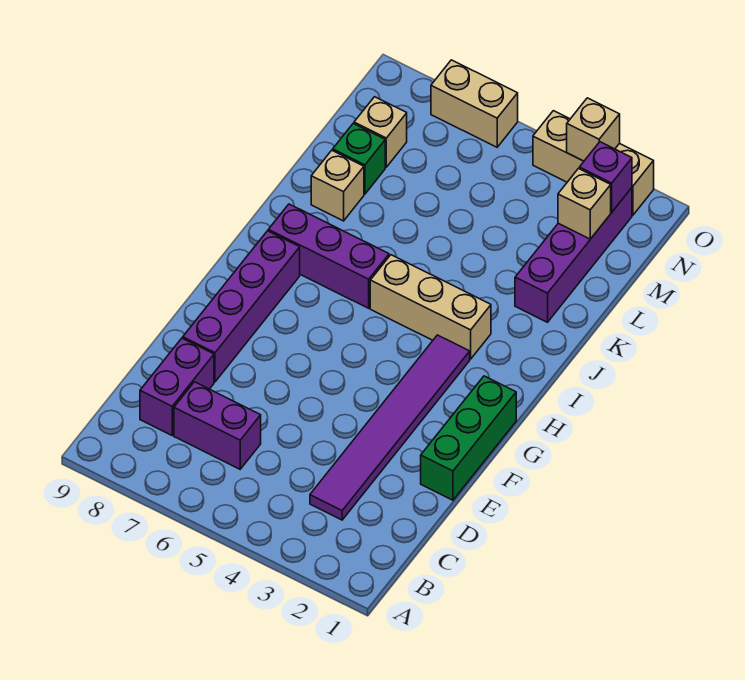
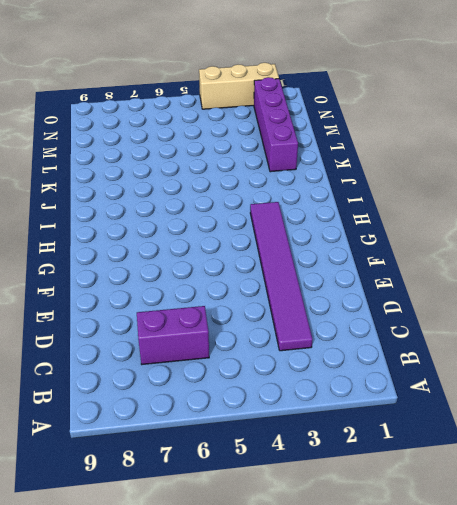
none -> purple brick C8:D8 level 1
none -> green brick E1:G1 level 1
none -> purple brick E8:H8 level 1

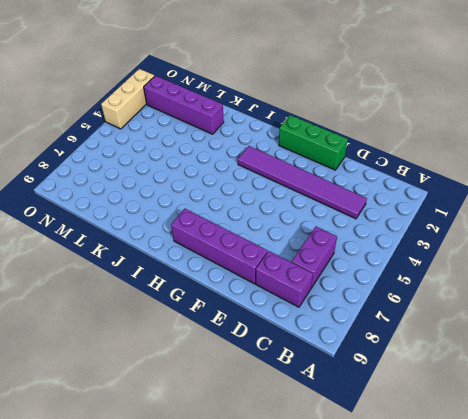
none -> tan brick I3:I5 level 1
none -> purple brick I6:I8 level 1
none -> tan brick K8 level 1

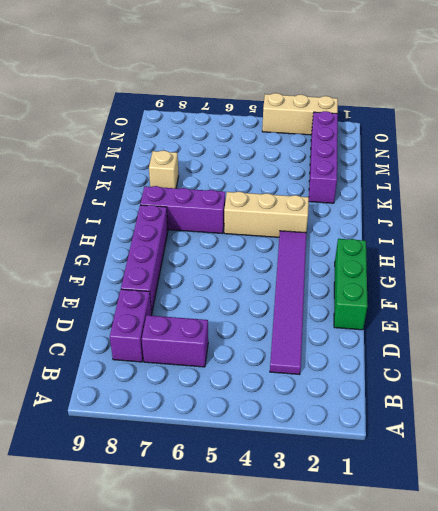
none -> green brick L8 level 1
none -> tan brick M8 level 1
none -> tan brick O6:O7 level 1

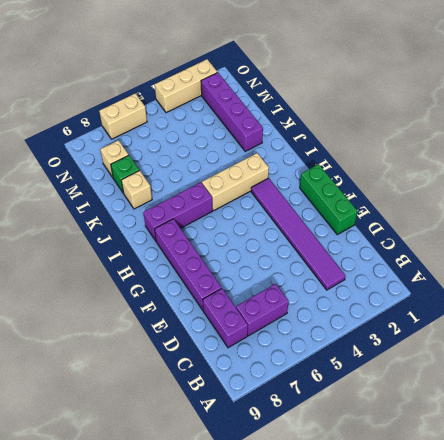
none -> tan brick M2 level 2
none -> purple brick N2 level 2
none -> tan brick O3 level 2

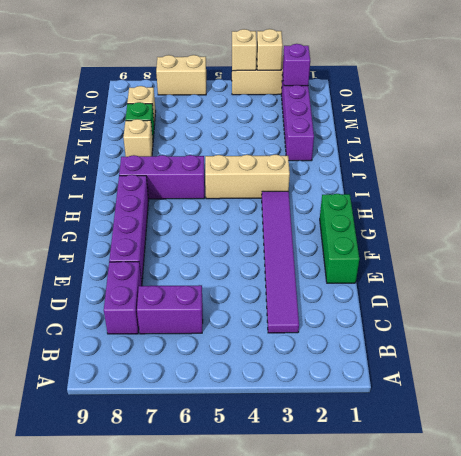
tan brick O4 level 2 -> tan brick M2 level 2

